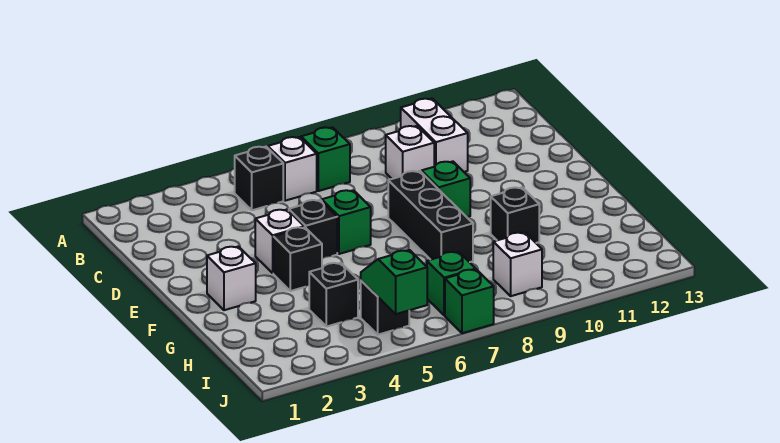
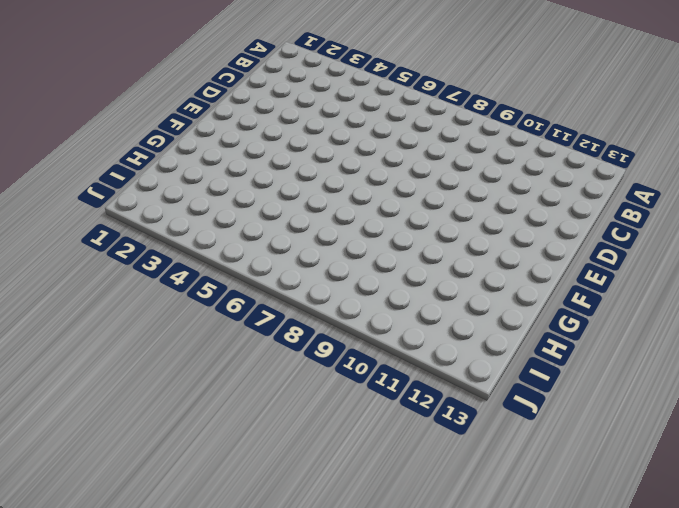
none -> black brick B5 level 1
none -> white brick B6 level 1
none -> green brick B7 level 1

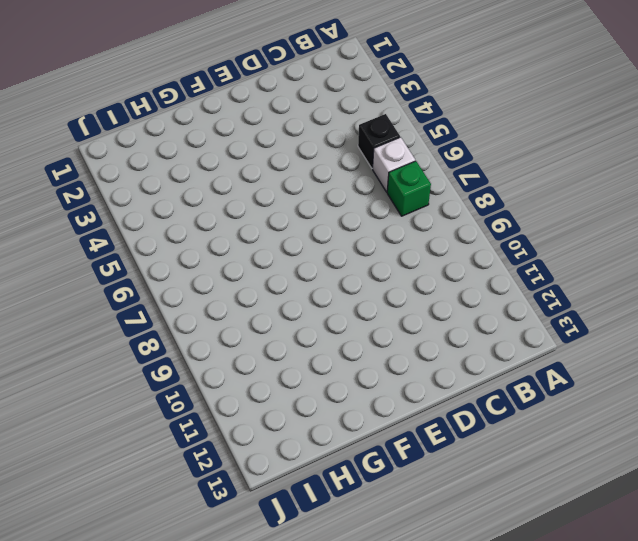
none -> white brick B10:C10 level 1
none -> white brick C9 level 1
none -> white brick E4 level 1

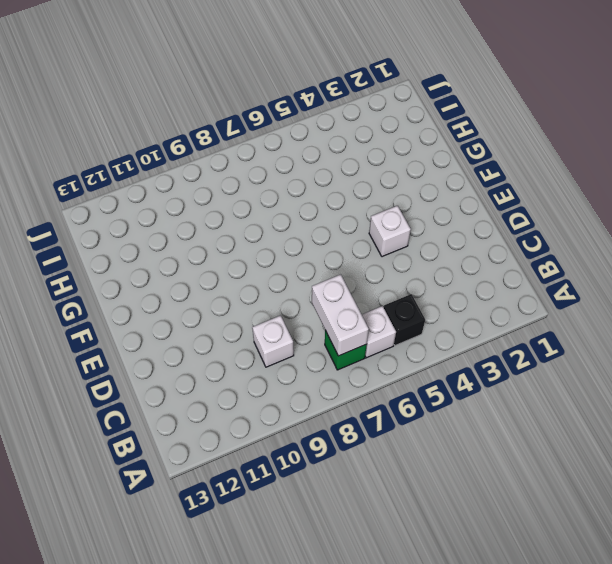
white brick B7:C7 level 2 -> white brick B10:C10 level 1
none -> black brick E5 level 1
none -> green brick E6 level 1
none -> black brick E8:G8 level 1

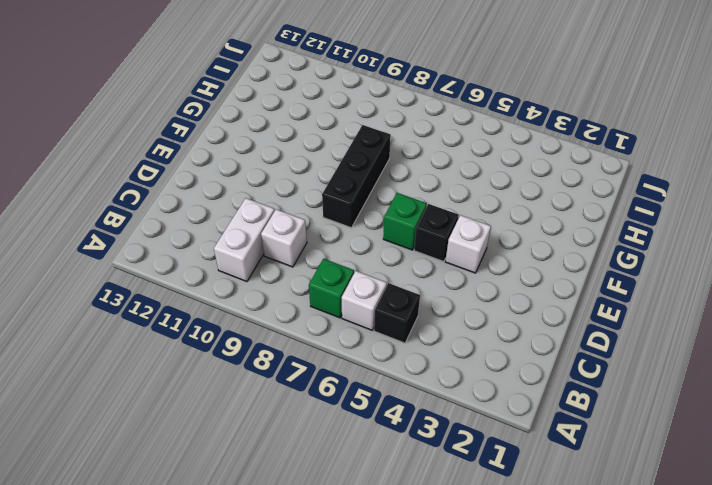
none -> green brick E9 level 1
none -> white brick F2 level 1
none -> black brick F4 level 1

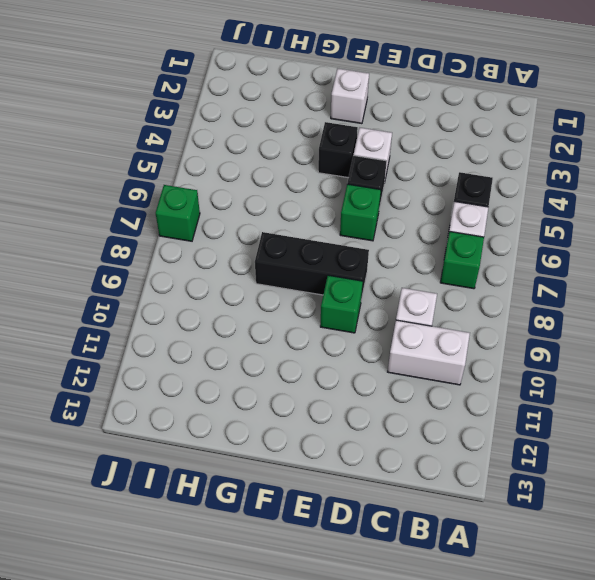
none -> black brick G10 level 1
none -> black brick H4 level 1
none -> black brick I5 level 1

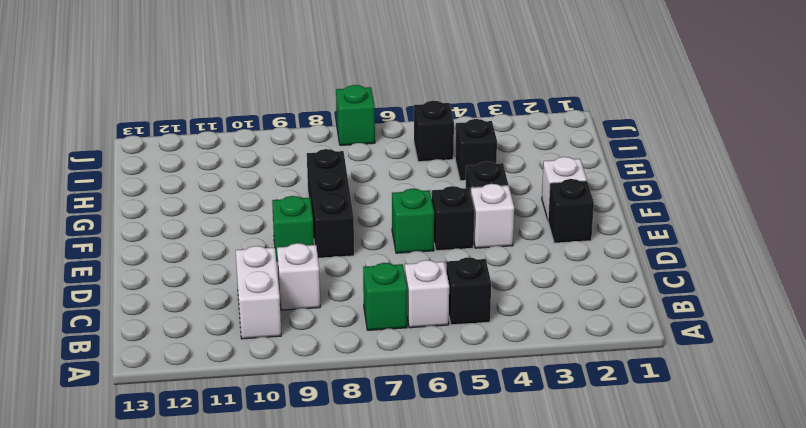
black brick E2 level 1 -> black brick G10 level 1
none -> green brick I7 level 1
none -> white brick I9 level 1
none -> green slope I5:J5 level 2 top J

